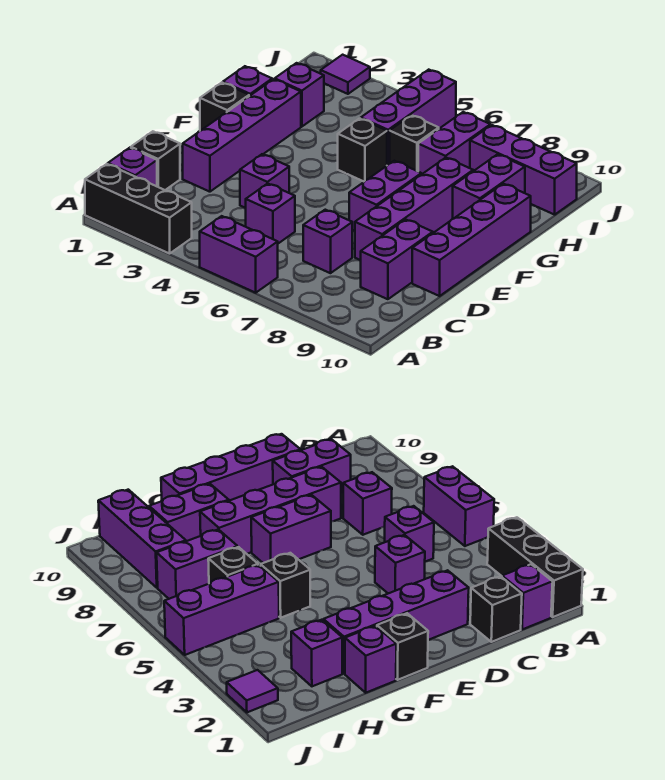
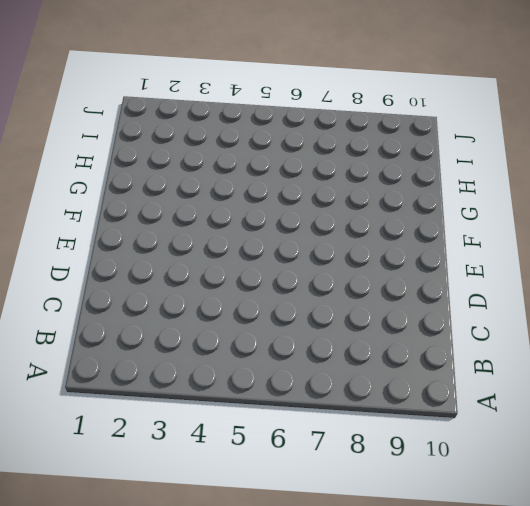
none -> black brick A1:A3 level 1
none -> purple brick A5:A6 level 1
none -> purple brick B1 level 1

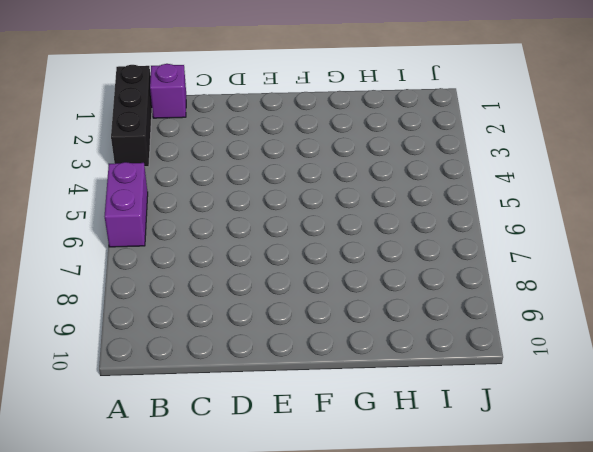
none -> black brick C1 level 1
none -> purple brick C5 level 1
none -> purple brick C7 level 1

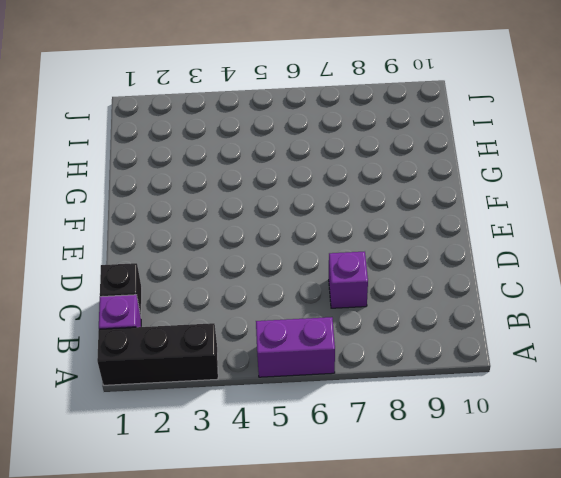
none -> purple brick C5 level 1
none -> purple brick C9:D9 level 1
none -> purple brick D2:G2 level 1

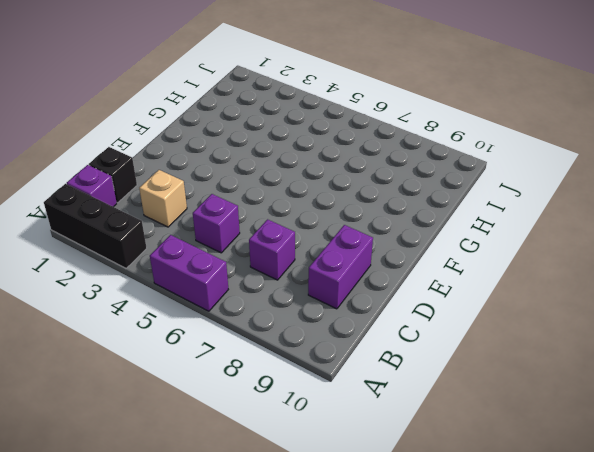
tan brick C3 level 1 -> none
none -> purple brick D2:G2 level 1
none -> purple brick D4 level 1
none -> purple brick D8:G8 level 1

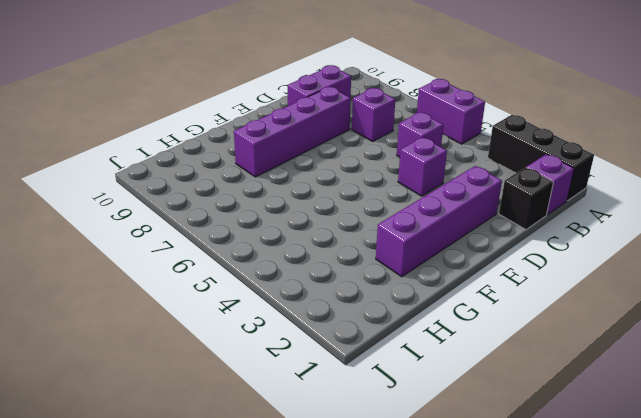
none -> purple brick D10:G10 level 1
none -> purple brick E7:F7 level 1
none -> black brick F1 level 1

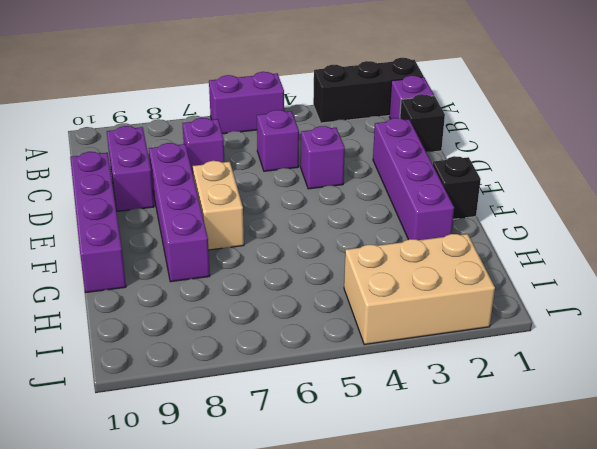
tan brick E7:F7 level 1 -> purple brick E7:F7 level 1
tan brick I2:J4 level 1 -> purple tile J2 level 1
none -> purple brick G1 level 1
none -> black brick G5 level 1
none -> purple brick G9:H9 level 1

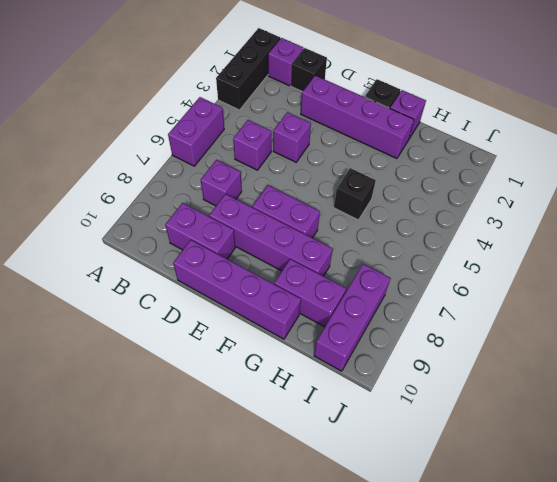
none -> purple brick H2 level 1
none -> purple brick H5:J5 level 1
none -> black brick H6 level 1

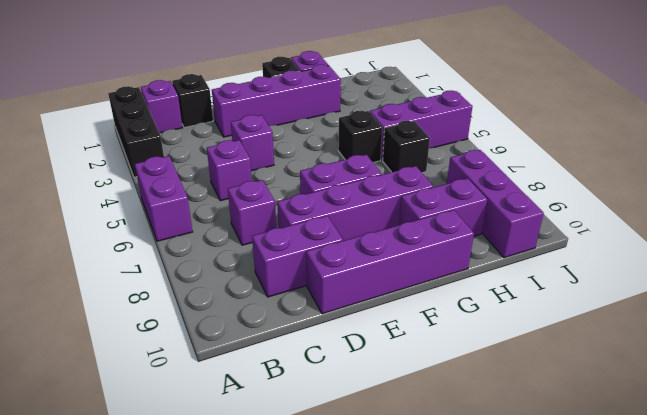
none -> purple brick H2 level 1
none -> purple brick H7:I7 level 1
none -> purple tile J2 level 1

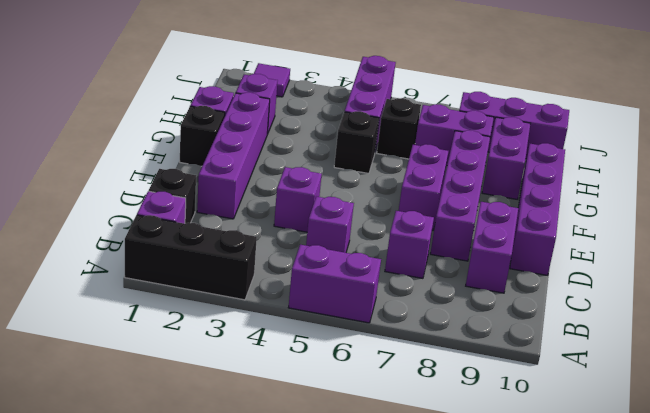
purple brick H7:H8 level 1 -> purple brick H7:I7 level 1

